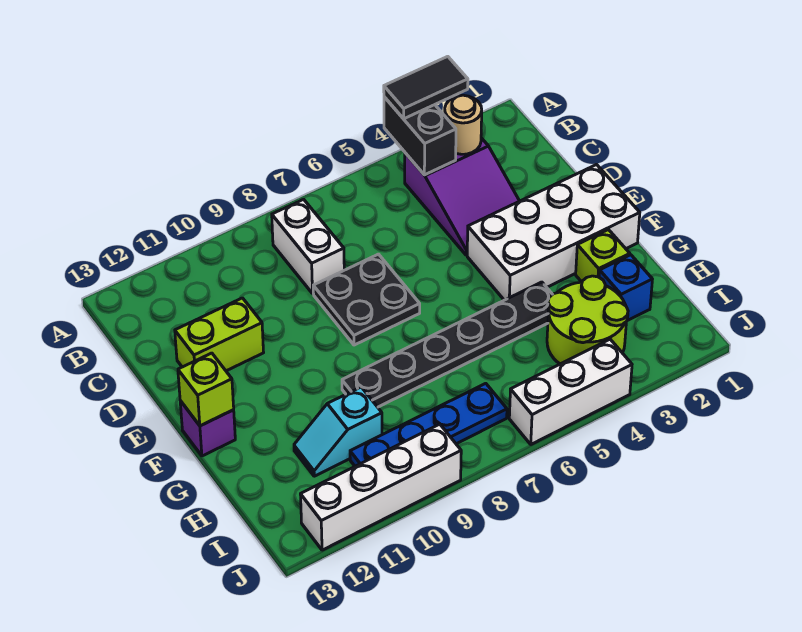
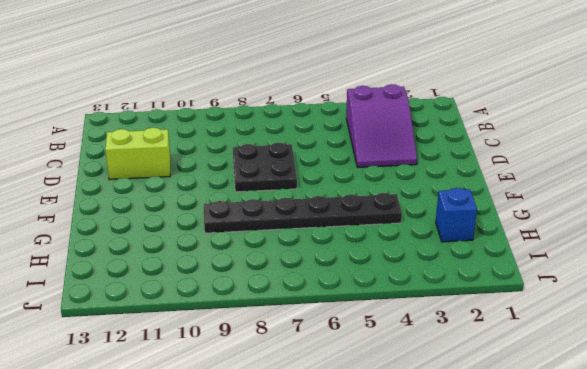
none -> white brick B8:C8 level 1
none -> white brick E1:F4 level 1
none -> purple brick F13 level 1

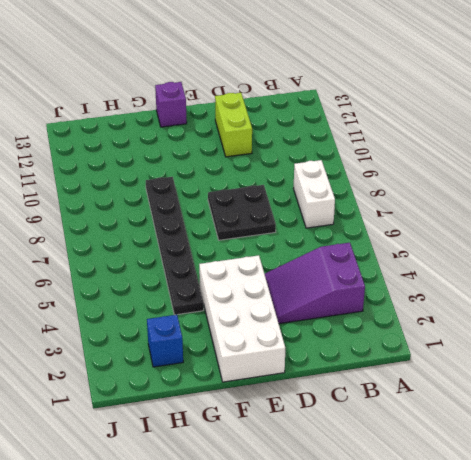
white brick B7:B8 level 1 -> white brick B8:C8 level 1
none -> lime brick G2 level 1
none -> lime round brick H3:I4 level 1
none -> cyan slope H10:H11 level 1 top 10

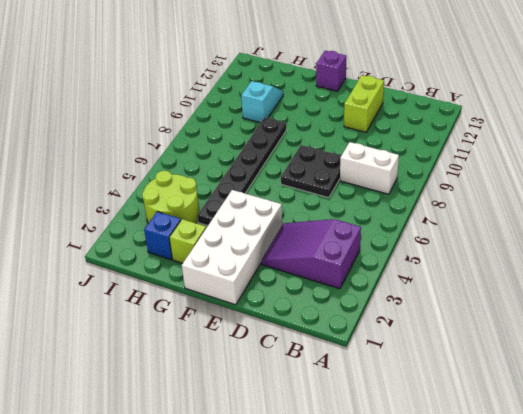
none -> blue plate I7:I10 level 1
none -> white brick J4:J6 level 1
none -> white brick J9:J12 level 1

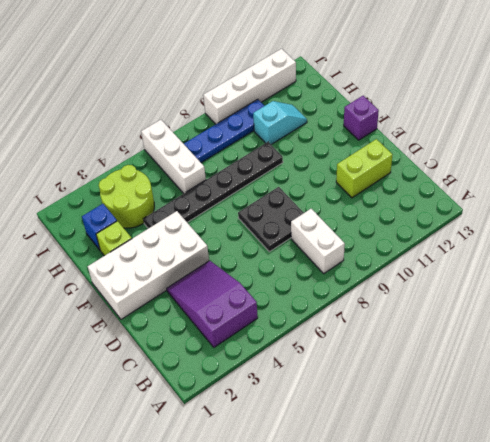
white brick H6:J6 level 1 -> white brick J4:J6 level 1
none -> black brick A4:B4 level 2
none -> tan round brick B3 level 2
none -> lime brick F13 level 2

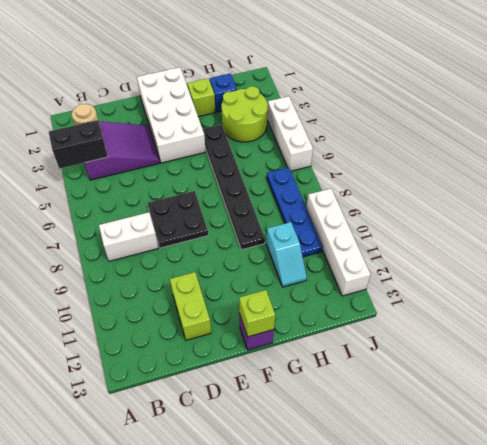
none -> black tile A3:A4 level 3

